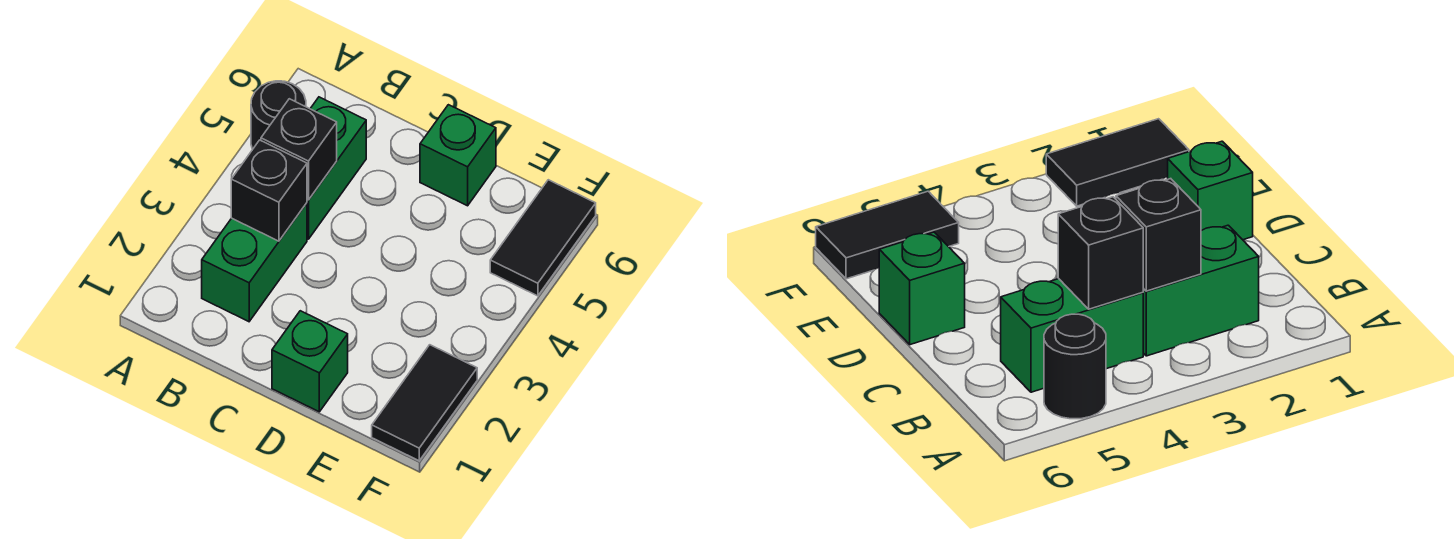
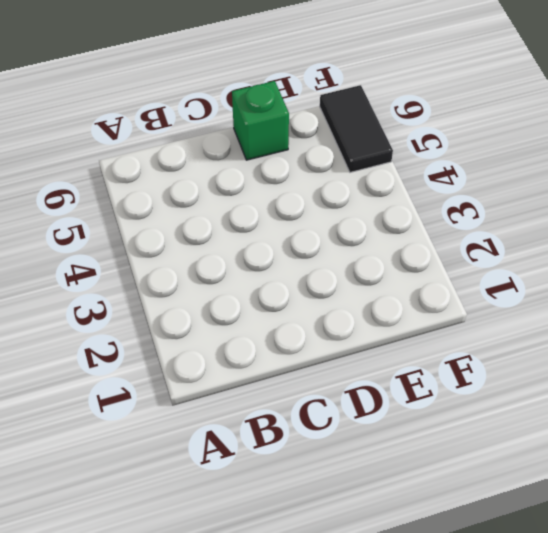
none -> black round brick A5 level 1
none -> green brick B2:B3 level 1

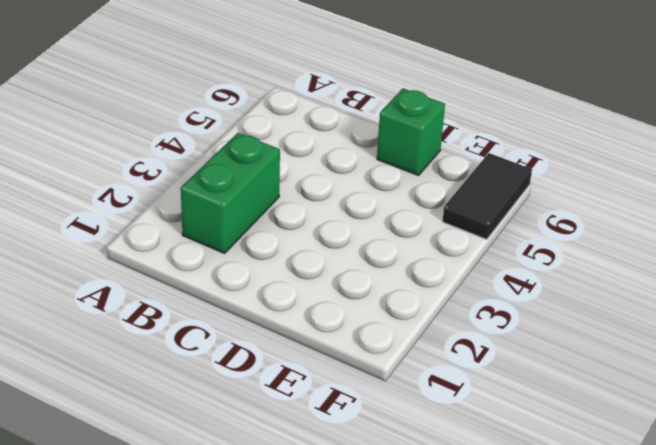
none -> black round brick A5 level 1
none -> green brick B4:B5 level 1

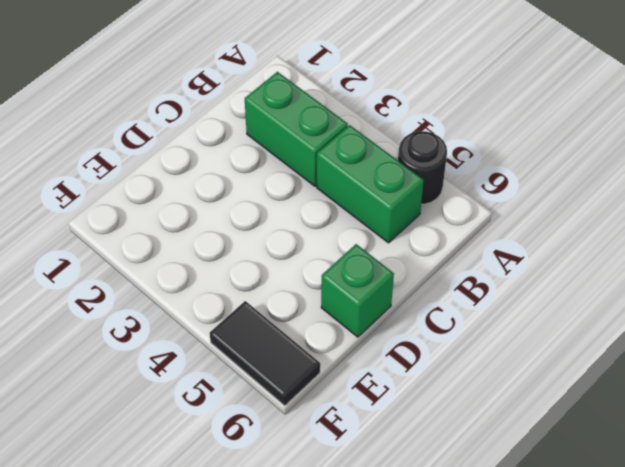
none -> green brick D1 level 1
none -> black tile F1:F2 level 1

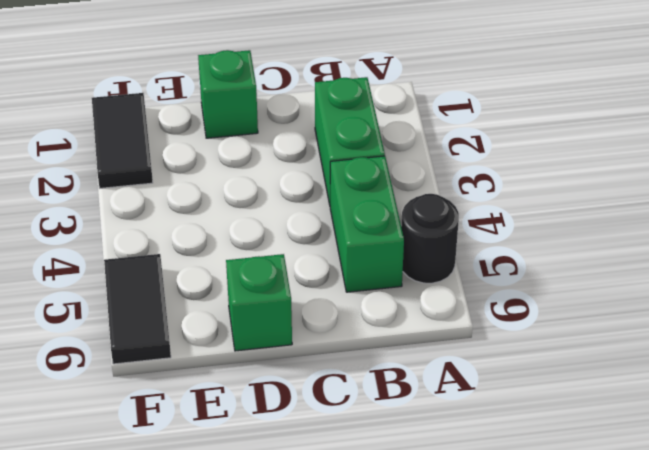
none -> black brick B3 level 2
none -> black brick B4 level 2

